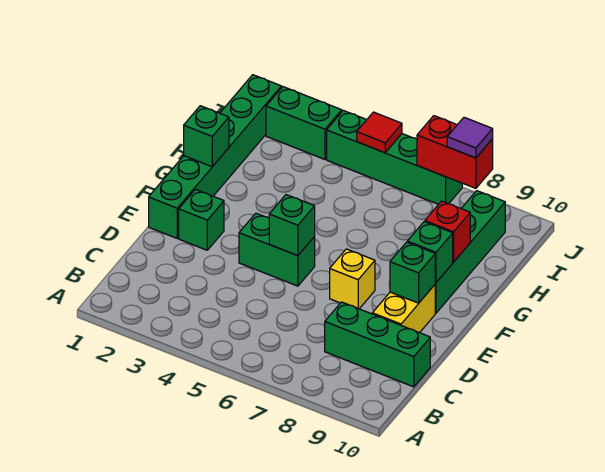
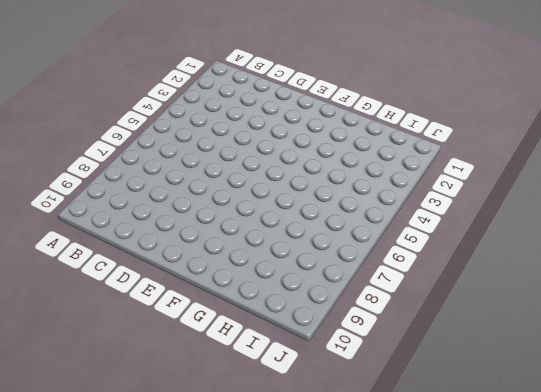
none -> green brick C8:C10 level 1
none -> yellow brick D9:E9 level 1
none -> green brick E1:J1 level 1

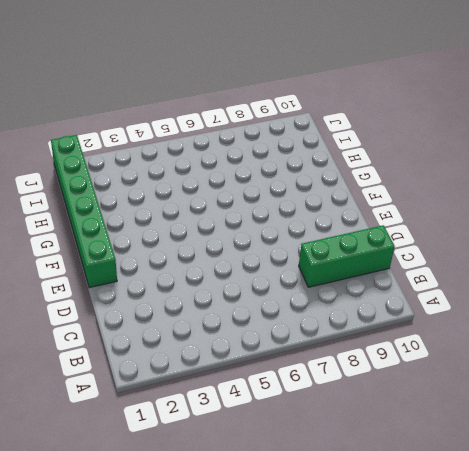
none -> yellow brick D9:E9 level 1
none -> green brick E2 level 1
none -> green brick E4:E5 level 1

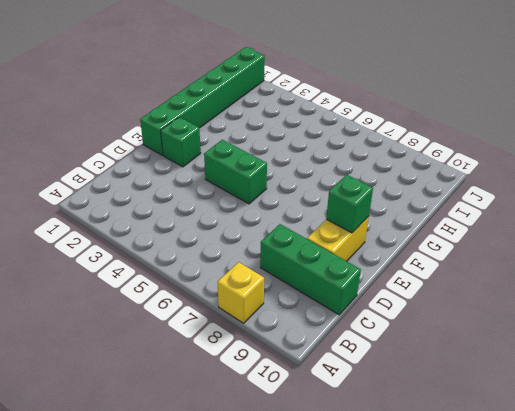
yellow brick A8 level 1 -> yellow brick E7 level 1
none -> green brick F9:I9 level 1
none -> green brick J2:J3 level 1
none -> green brick J4:J7 level 1

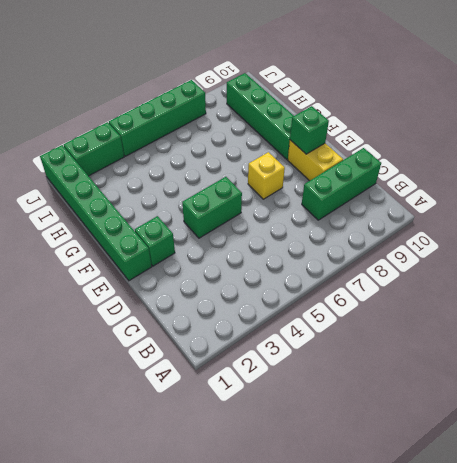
none -> green brick E5 level 2
none -> green brick F9 level 2
none -> green brick G1 level 2

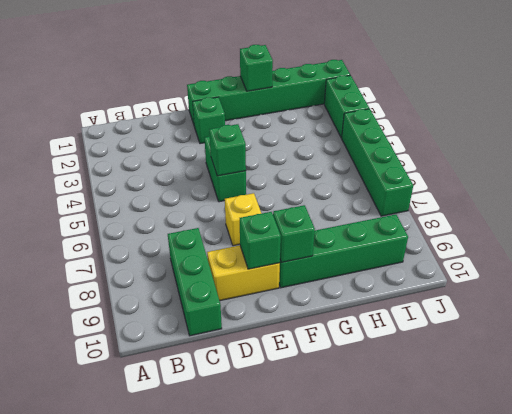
none -> red brick G9 level 2
none -> red tile J5 level 2
none -> red brick J7:J8 level 2

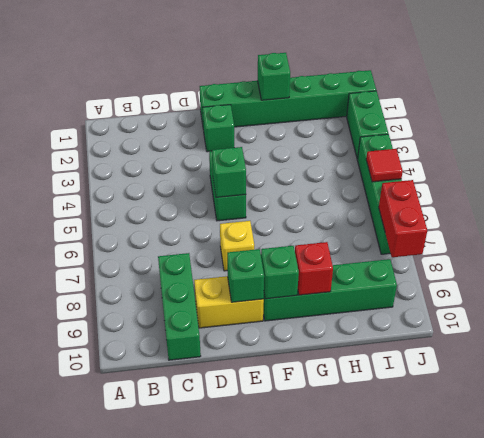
none -> purple tile J8 level 3

